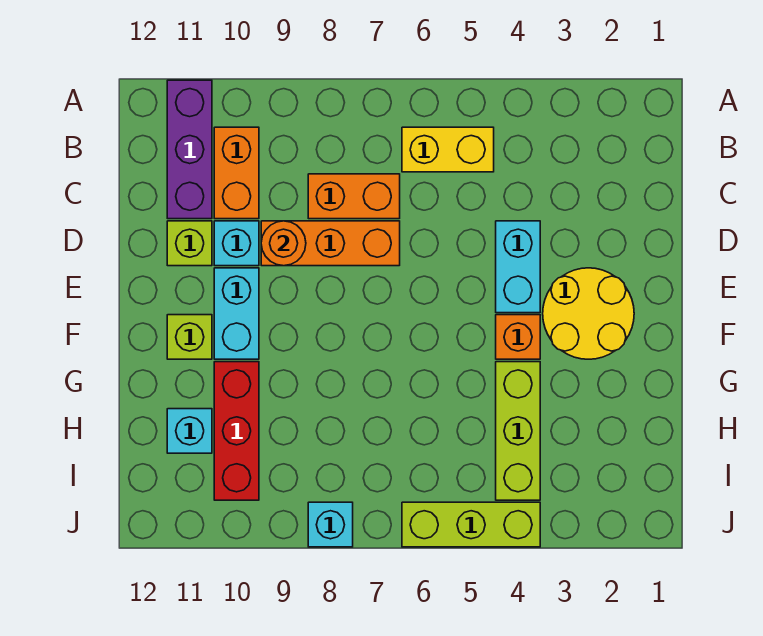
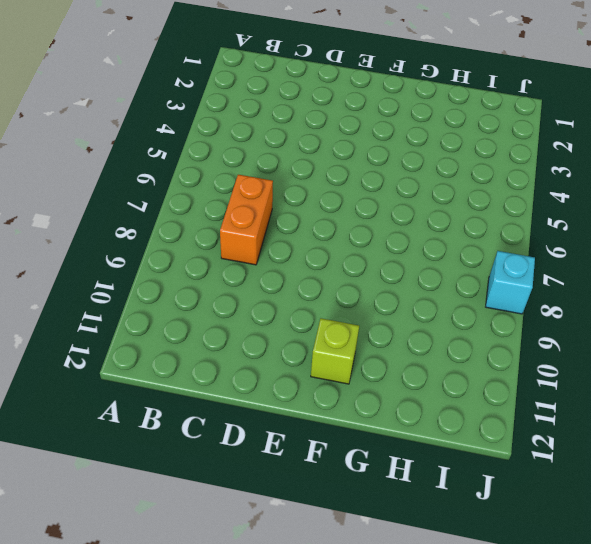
none -> purple brick A11:C11 level 1
none -> yellow brick B5:B6 level 1
none -> orange brick B10:C10 level 1

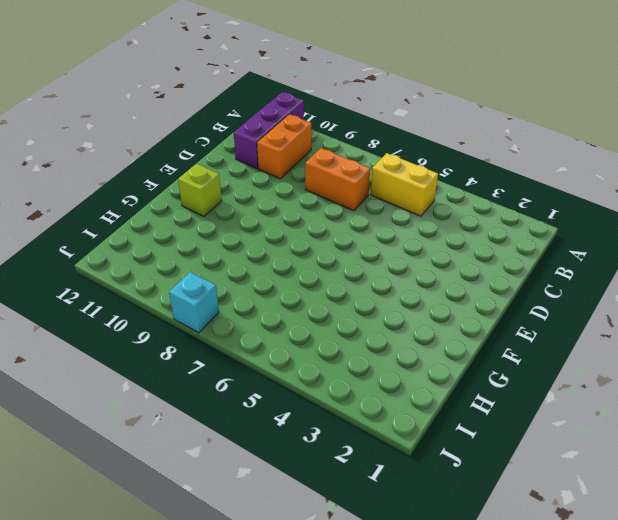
none -> cyan brick D4:E4 level 1
none -> orange brick D7:D9 level 1
none -> cyan brick D10 level 1

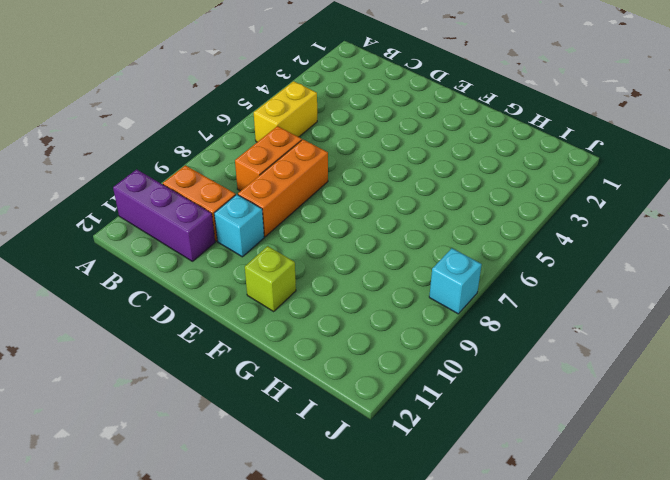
none -> cyan brick D4:E4 level 1
none -> lime brick D11 level 1
none -> yellow round brick E2:F3 level 1

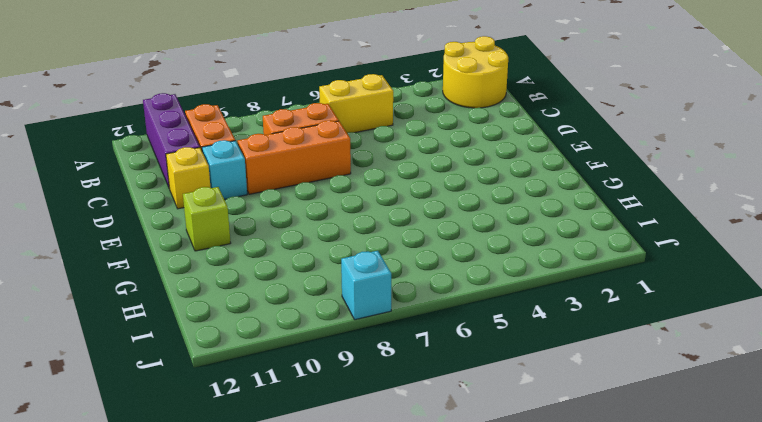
yellow round brick A1:B2 level 1 -> yellow round brick E2:F3 level 1
yellow brick D11 level 1 -> lime brick D11 level 1
none -> cyan brick D4:E4 level 1
none -> cyan brick E10:F10 level 1
none -> orange brick F4 level 1

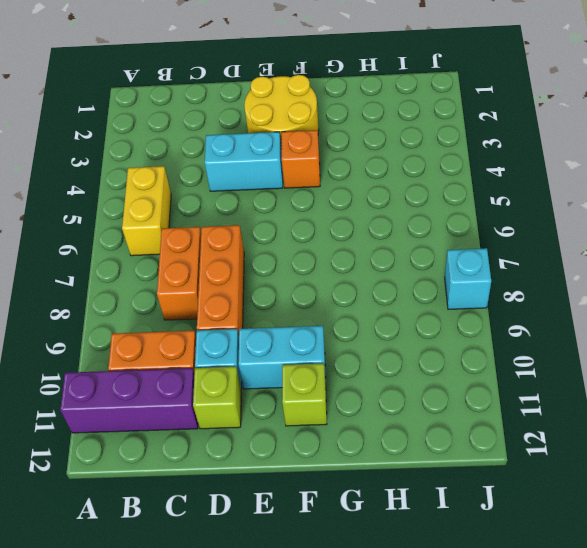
none -> lime brick G4:I4 level 1
none -> red brick G10:I10 level 1
none -> cyan brick H11 level 1

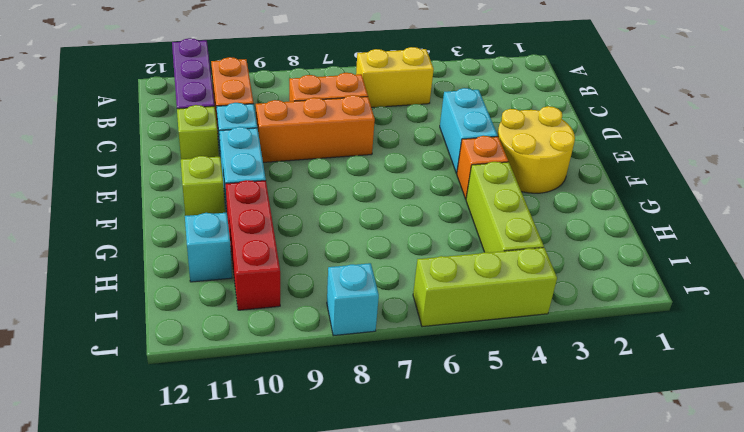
none -> orange round brick D9 level 2

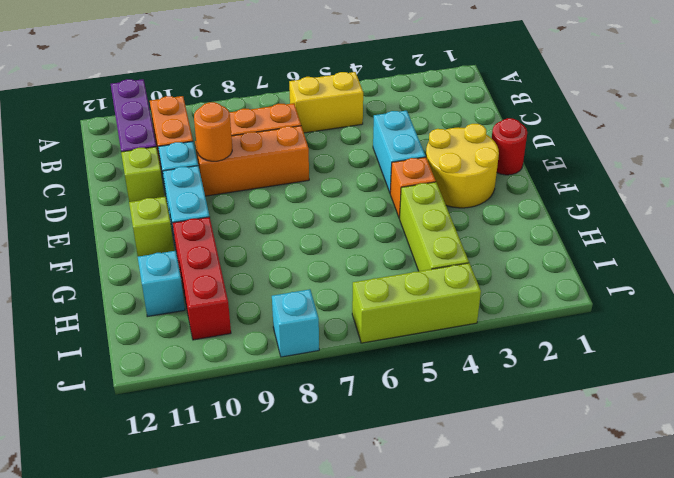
red round brick E1 level 1 -> none

